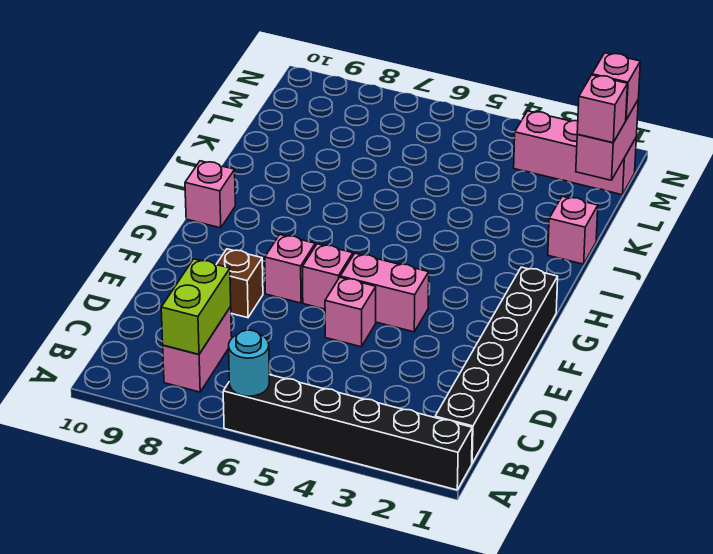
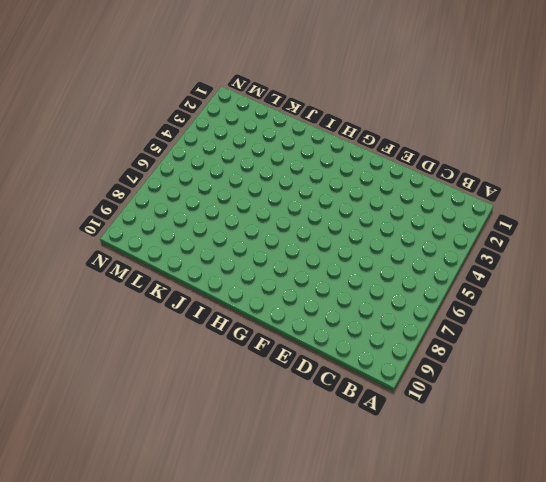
none -> black brick A1:A6 level 1
none -> black brick B1:G1 level 1
none -> pink brick B8:C8 level 1

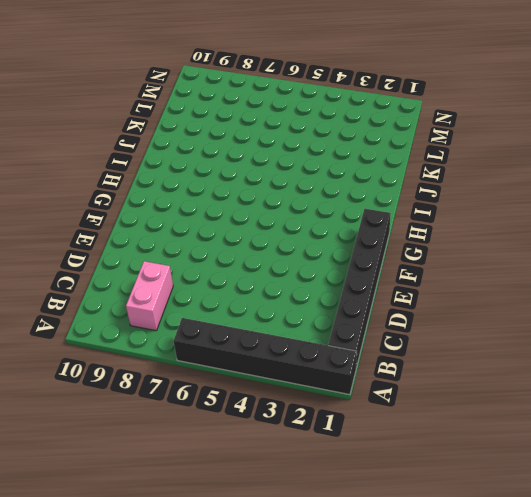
none -> pink brick E5 level 1
none -> brown brick E8 level 1
none -> pink brick F4:F5 level 1

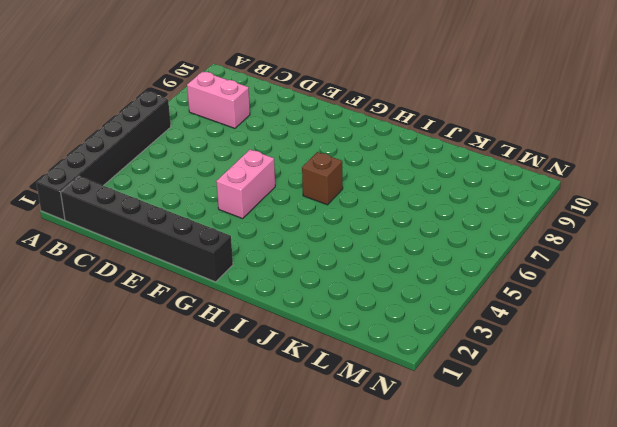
brown brick H6 level 1 -> brown brick E8 level 1
none -> pink brick E5 level 1
none -> pink brick F6 level 1
none -> pink brick F7 level 1

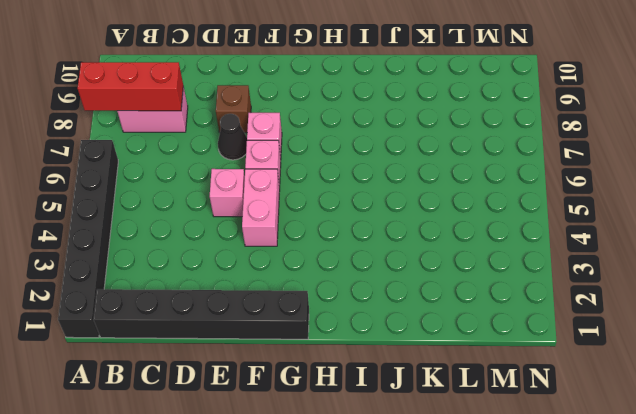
red brick A8:C8 level 2 -> lime brick B8:C8 level 2
black cone E7 level 1 -> none
none -> pink brick H10 level 1
none -> pink brick J1 level 1
none -> pink brick M1:M3 level 1

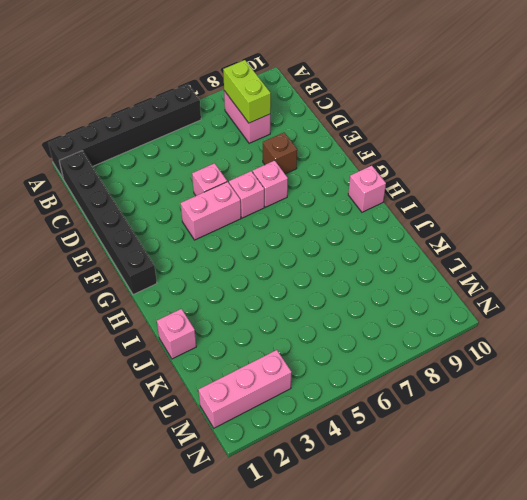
none -> cyan round brick A6 level 2
none -> pink brick L1:M1 level 2
none -> pink brick L1 level 3

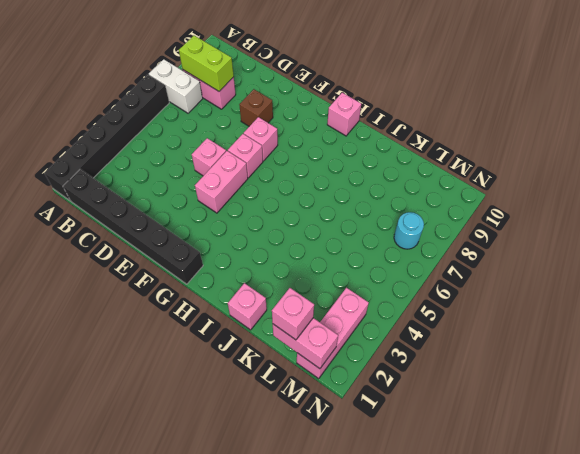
white brick A7:B7 level 1 -> none
cyan round brick M7 level 1 -> cyan round brick A6 level 2
none -> pink brick M1 level 3

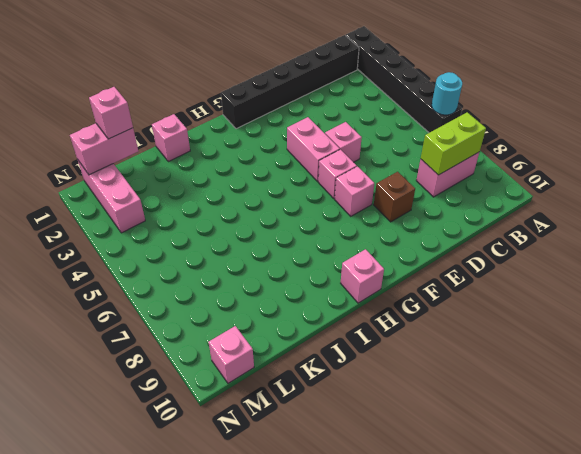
pink brick M10 level 1 -> pink brick M1 level 3

